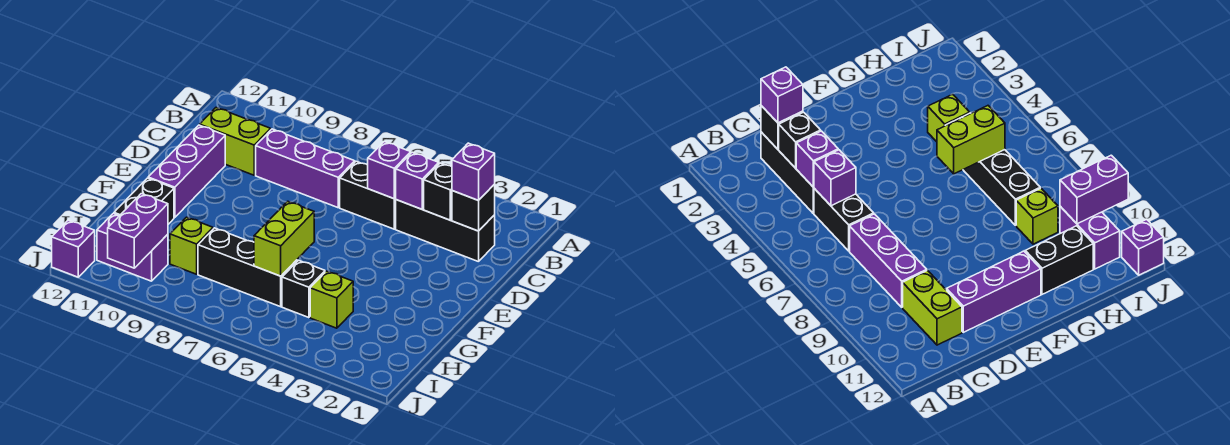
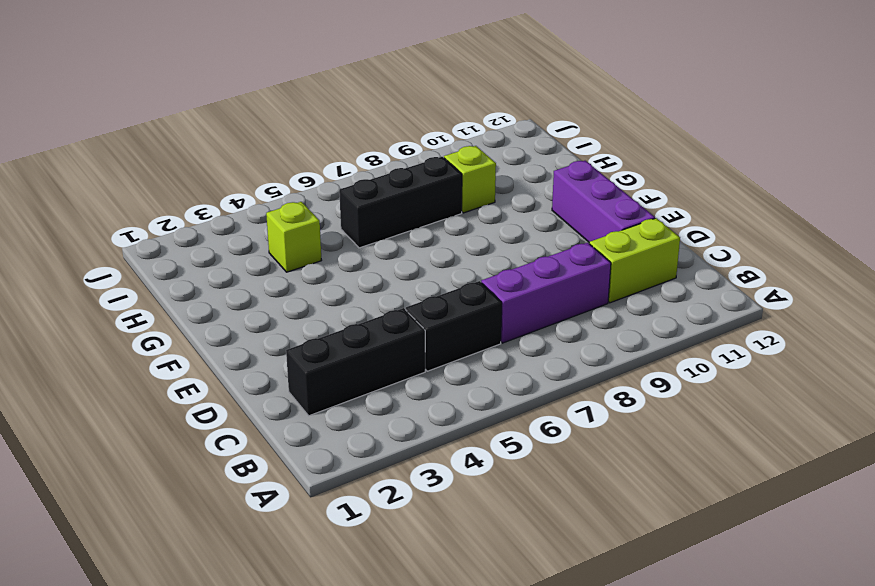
none -> black brick G11:H11 level 1
none -> black brick H5 level 1
none -> purple brick I10:I11 level 1

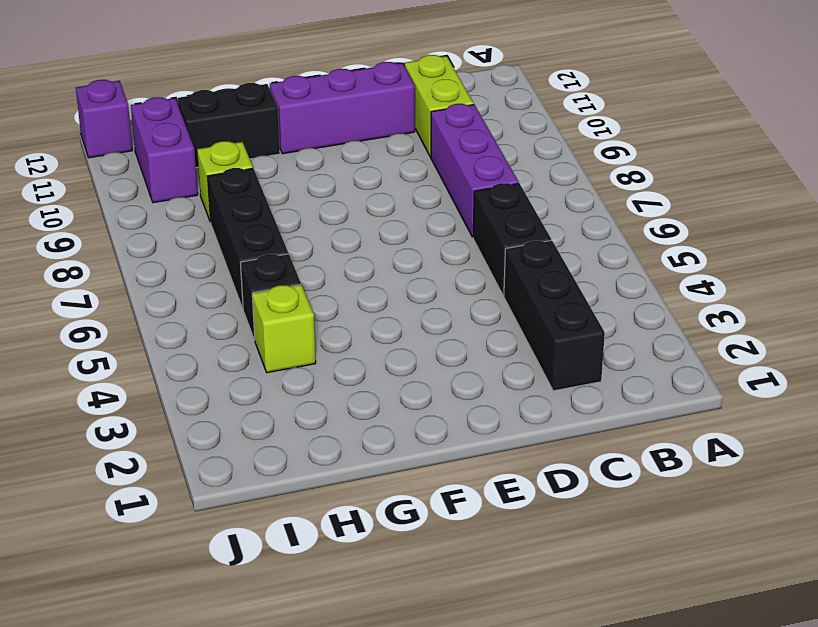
none -> black brick C2 level 2
none -> black brick C3 level 2
none -> purple brick C4 level 2

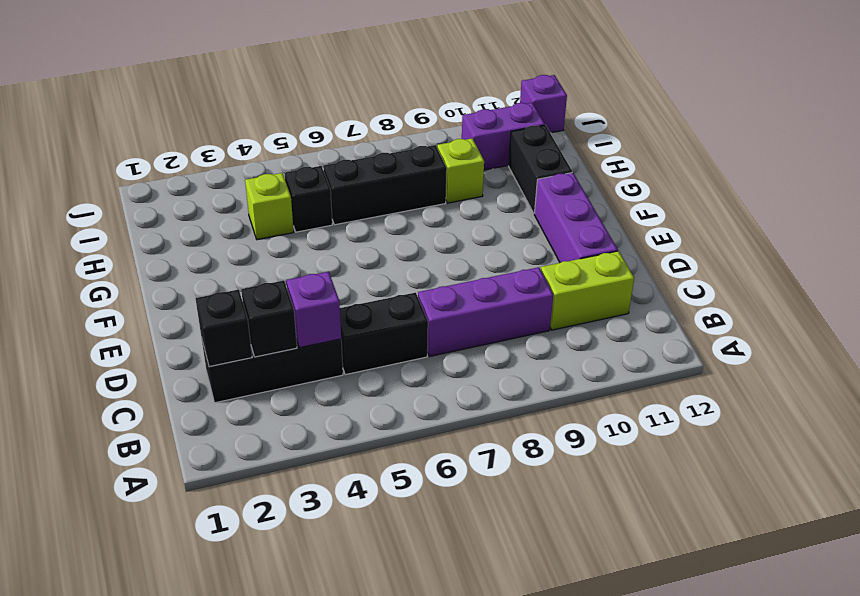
none -> purple brick C5 level 2
none -> lime brick G6:H6 level 2
none -> purple brick I10:J10 level 2

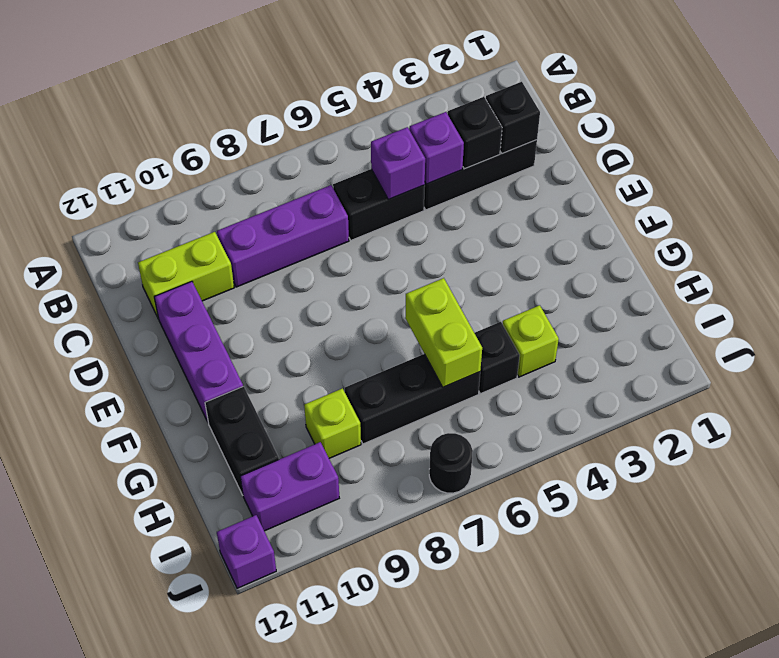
black round brick J7 level 1 -> none
none -> purple brick I10:J10 level 2
none -> purple brick C2 level 3

